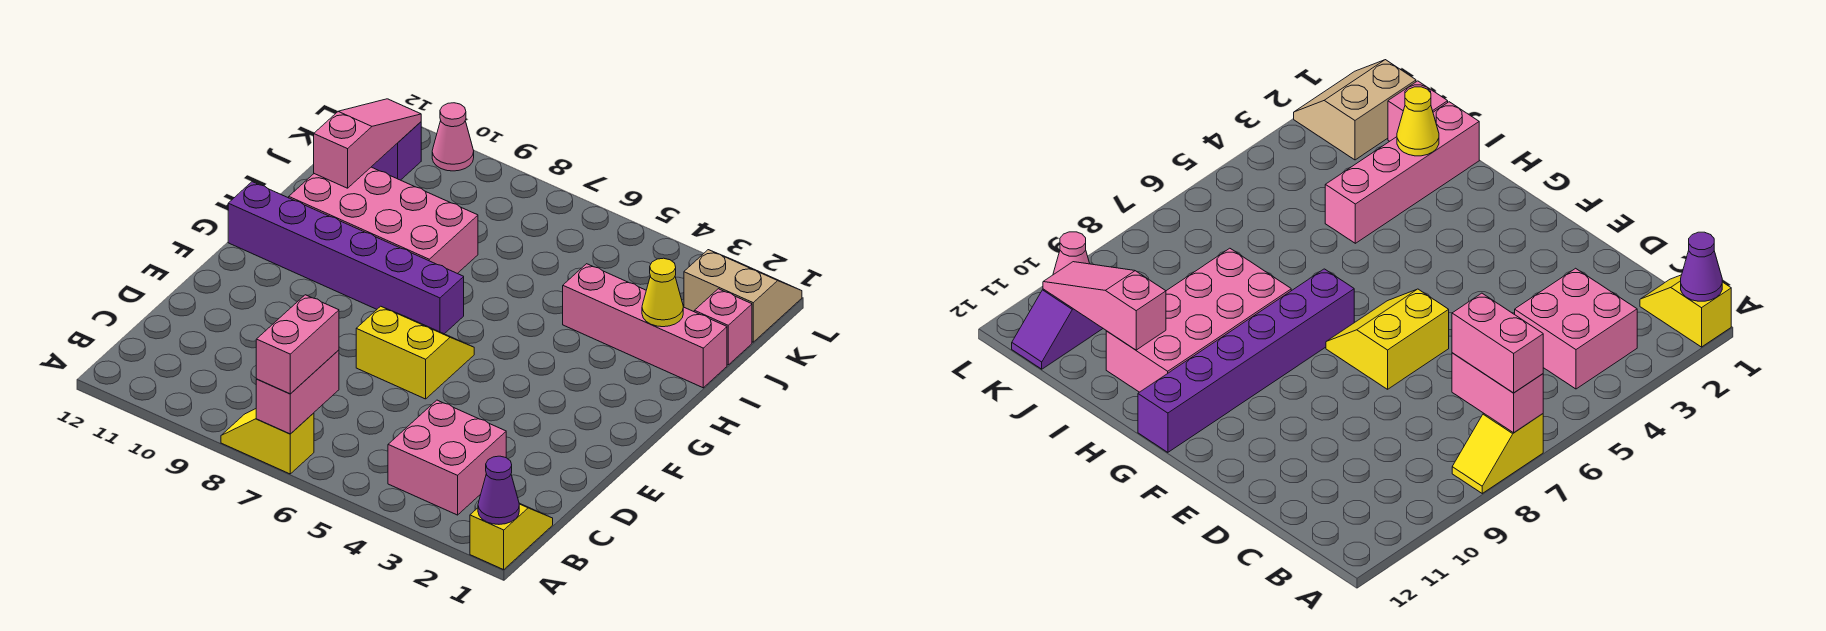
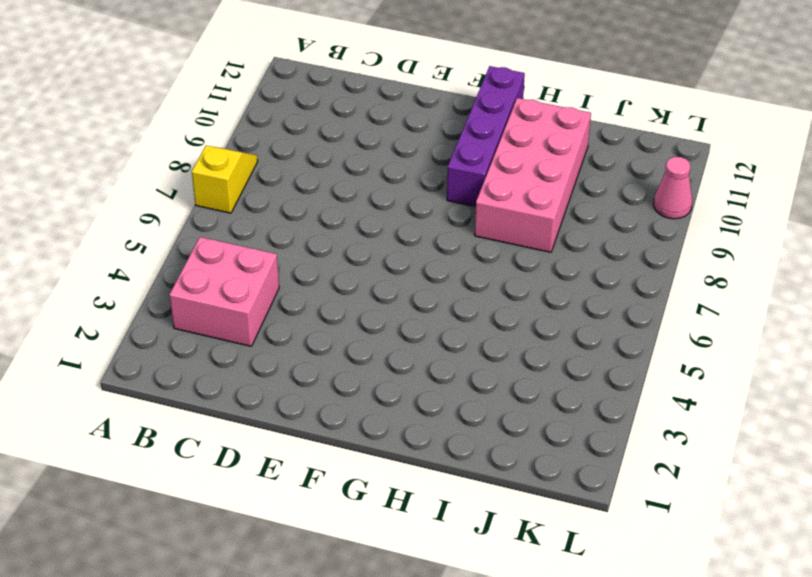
purple brick G9:G12 level 1 -> purple brick G7:G12 level 1
none -> yellow slope A1:B1 level 1 top A
none -> yellow slope E6:F7 level 1 top E
none -> pink brick I1:I4 level 1

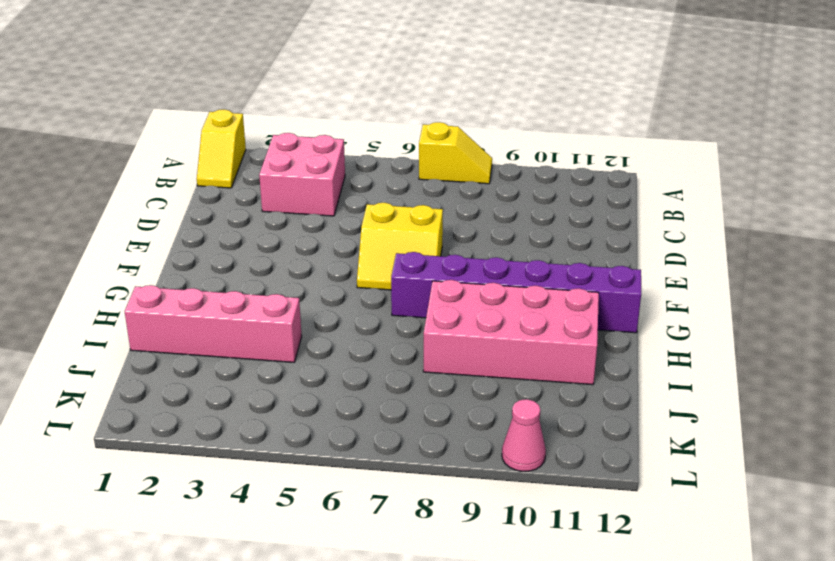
none -> pink brick J1 level 1
none -> tan slope K1:L2 level 1 top K
none -> purple slope K11:K12 level 1 top 11

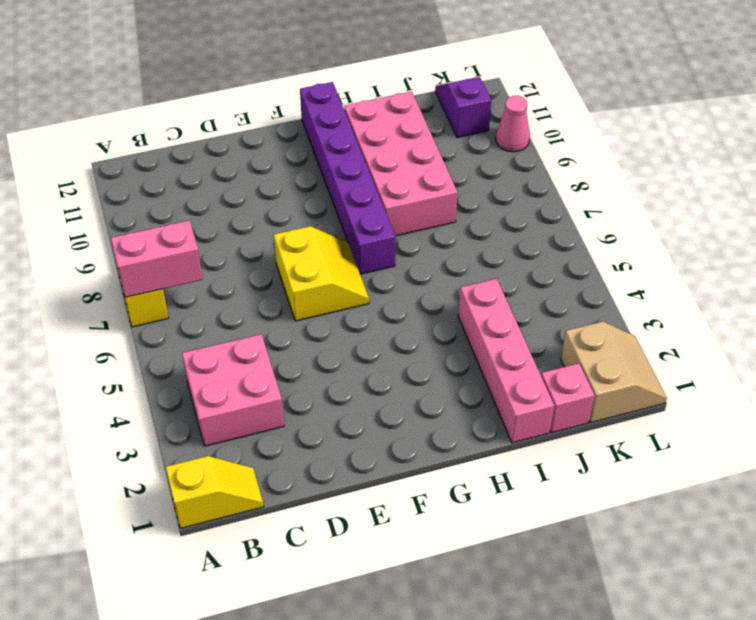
none -> purple cone A1 level 2
none -> yellow cone I2 level 2
none -> pink slope I11:K11 level 2 top I

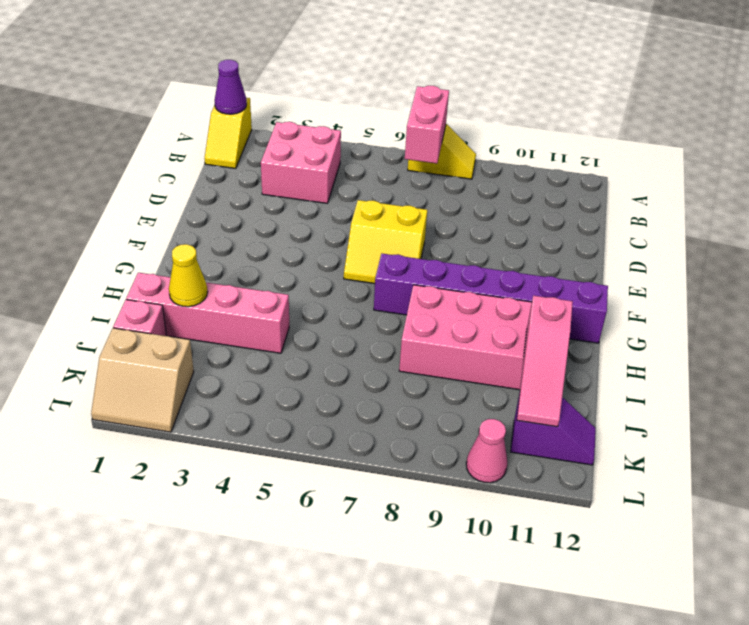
none -> pink brick A7:B7 level 3

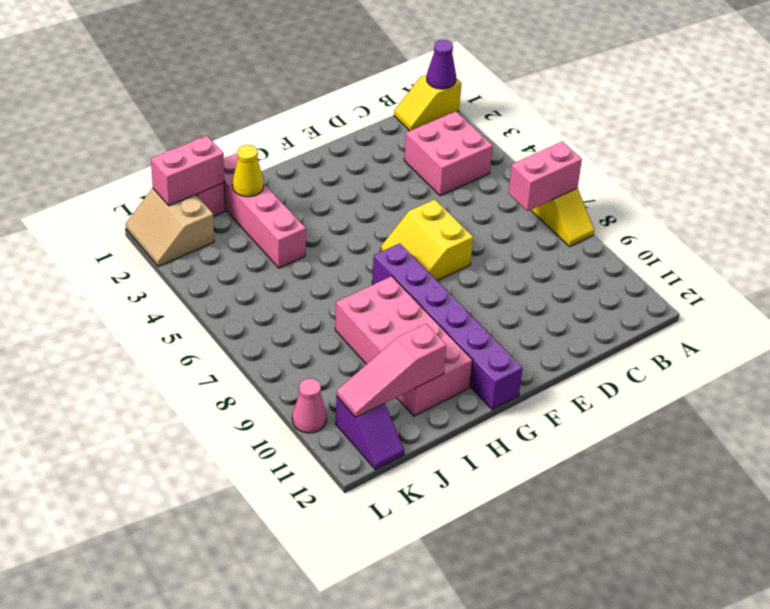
pink brick J1:K1 level 2 -> pink brick A7:B7 level 3

